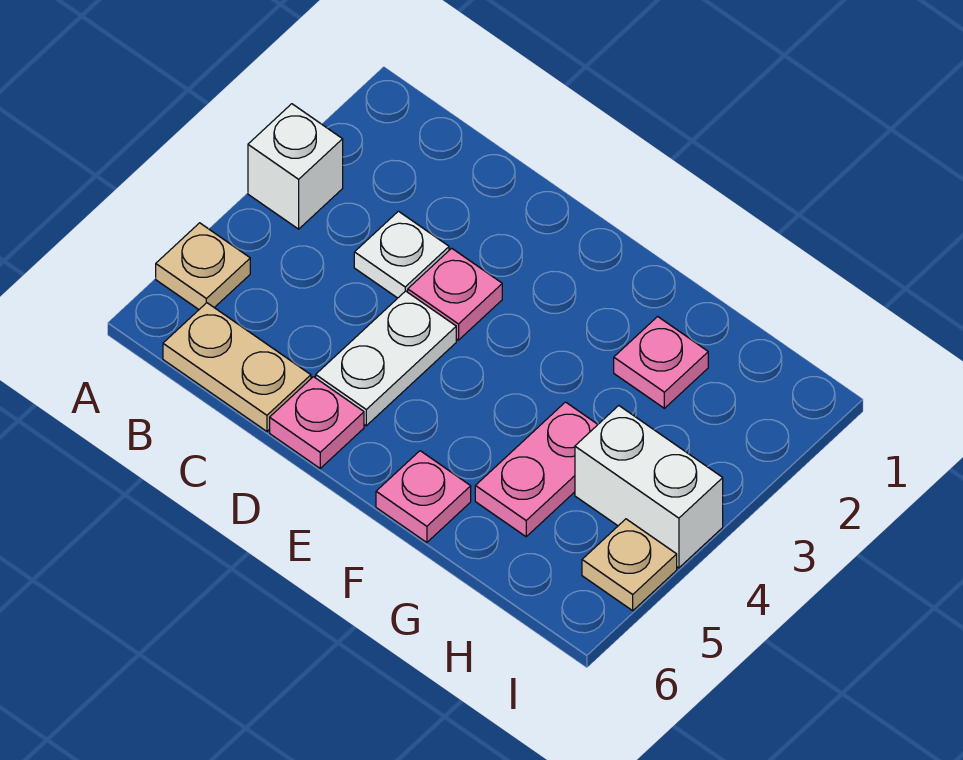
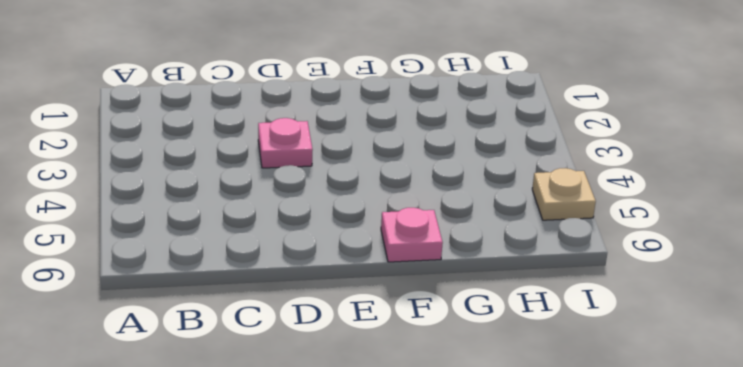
none -> white brick A3 level 1
none -> tan plate A5 level 1
none -> tan plate B6:C6 level 1

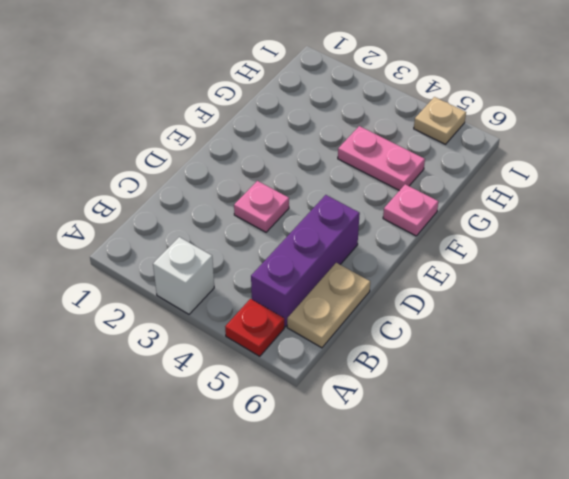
red plate A5 level 1 -> tan plate A5 level 1
purple brick B5:D5 level 1 -> white plate D4:D5 level 1
none -> white plate C3 level 1
none -> pink plate D6 level 1
none -> pink plate G2 level 1

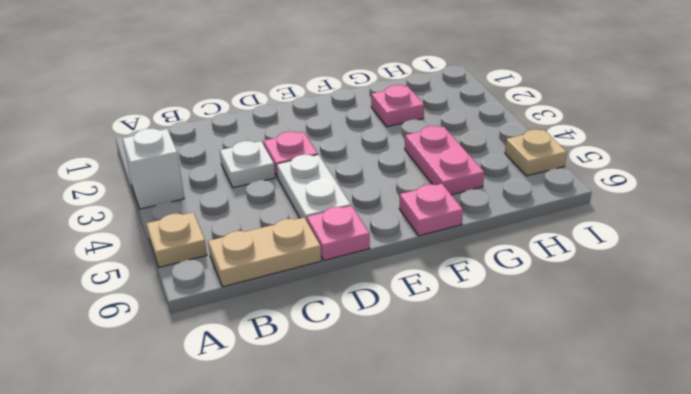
none -> white brick H4:I4 level 1

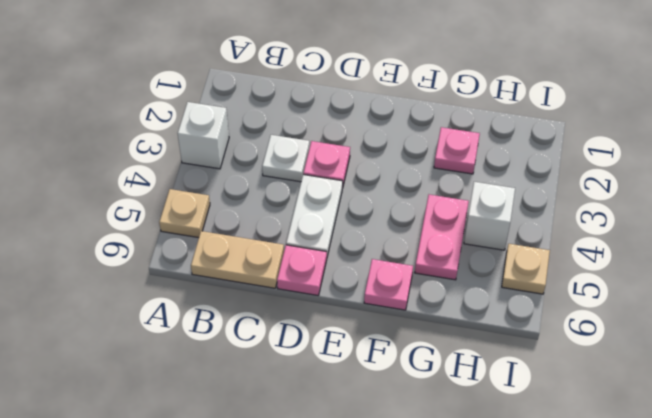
white brick H4 level 1 -> white brick H4:I4 level 1

